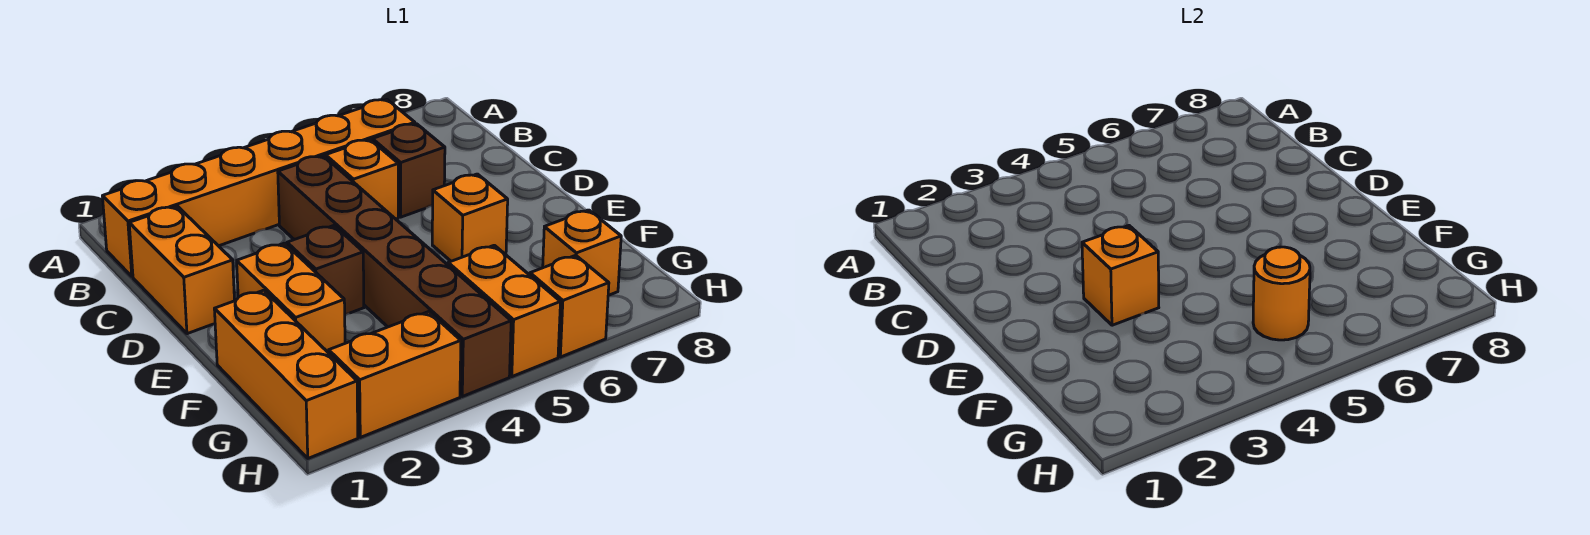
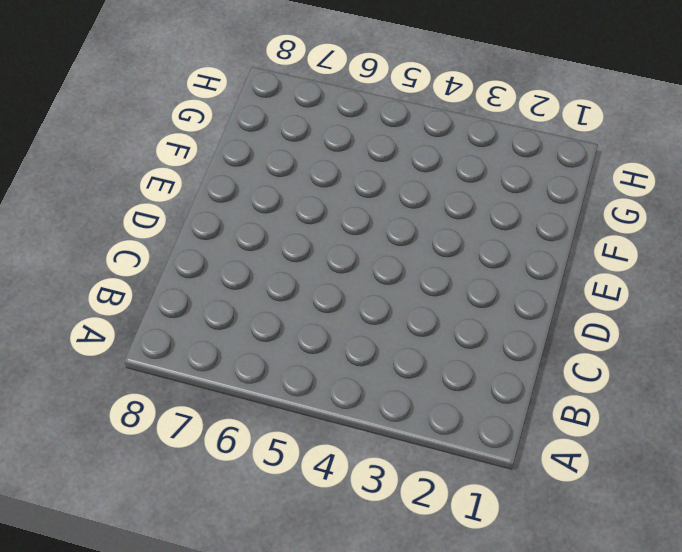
none -> orange brick B1:B6 level 1
none -> orange brick C1:D1 level 1
none -> brown brick C4:H4 level 1

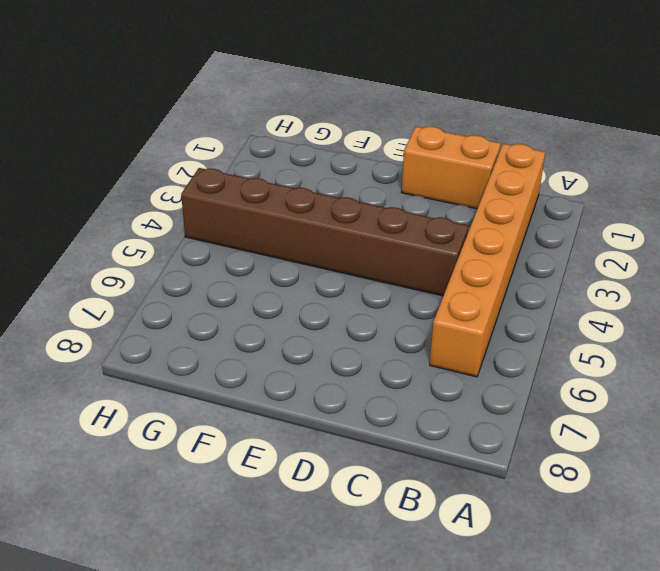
none -> orange brick C5 level 1
none -> brown brick C6 level 1
none -> orange brick E2:F2 level 1

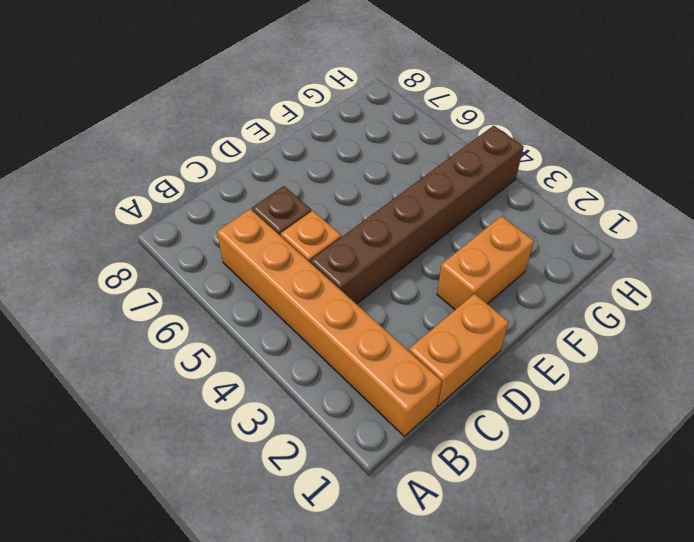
none -> brown brick E3 level 1
none -> orange brick E6 level 1
none -> orange brick F1:H1 level 1

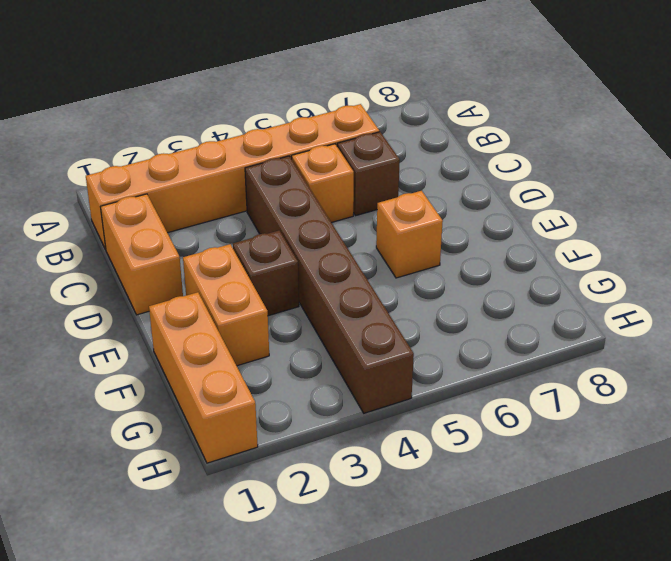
none -> orange brick G5:H5 level 1
none -> orange brick G7 level 1
none -> orange brick H2:H3 level 1

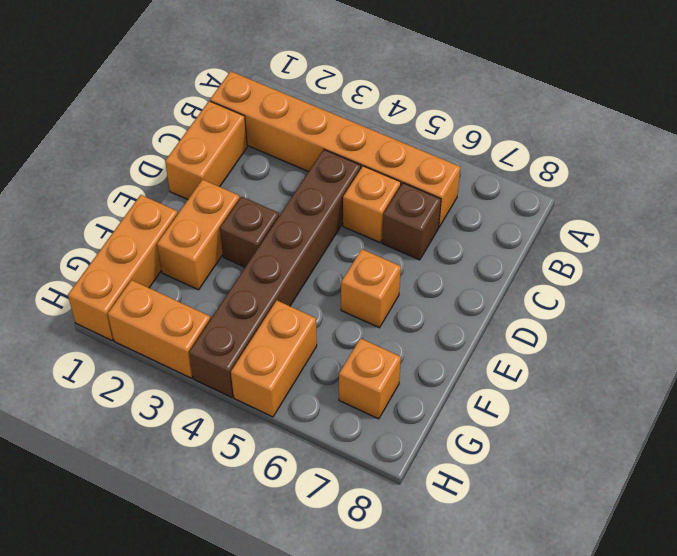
none -> orange brick H6 level 1
none -> orange brick E3 level 2
none -> orange round brick G5 level 2

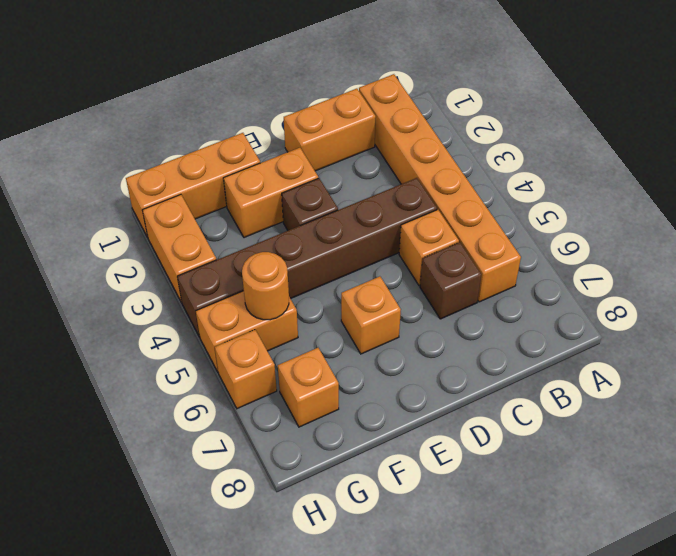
none -> orange brick E3 level 2

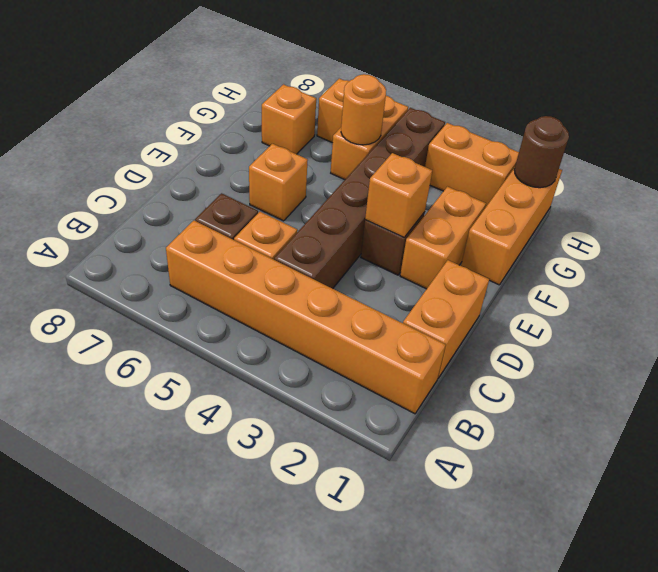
brown round brick H1 level 2 -> none

